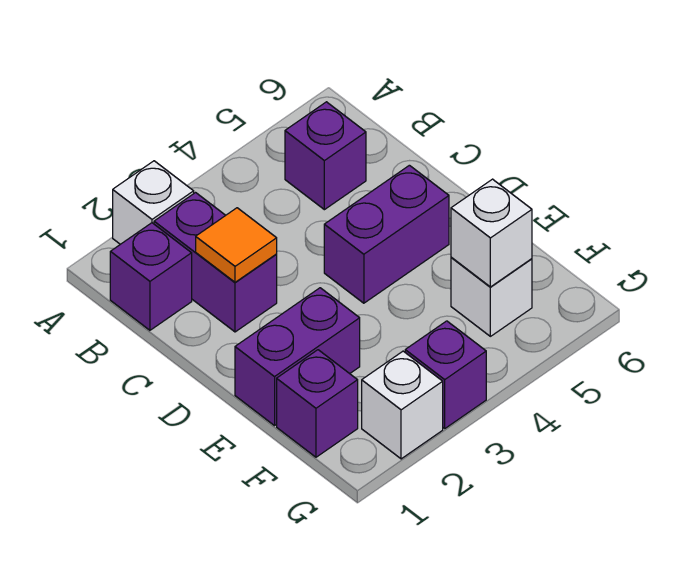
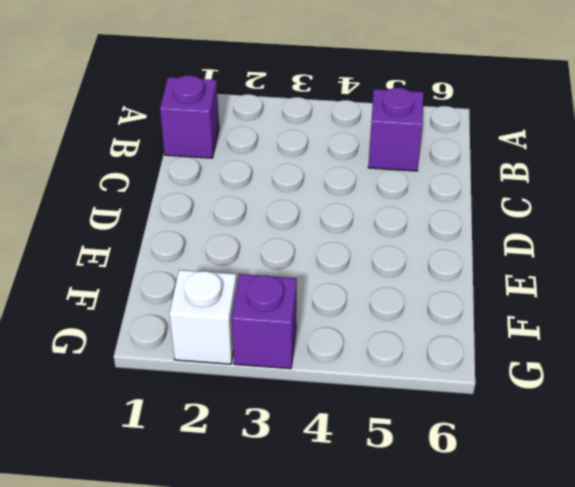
none -> white brick A2 level 1
none -> purple brick B2:C2 level 1
none -> purple brick D4:D5 level 1

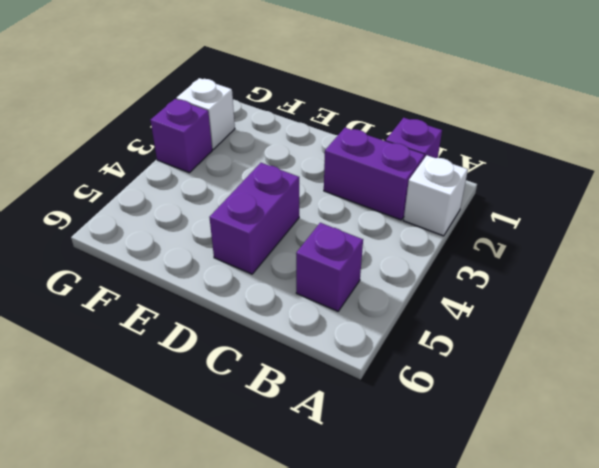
none -> purple brick E1:E2 level 1
none -> purple brick F1 level 1
none -> white brick F5 level 1

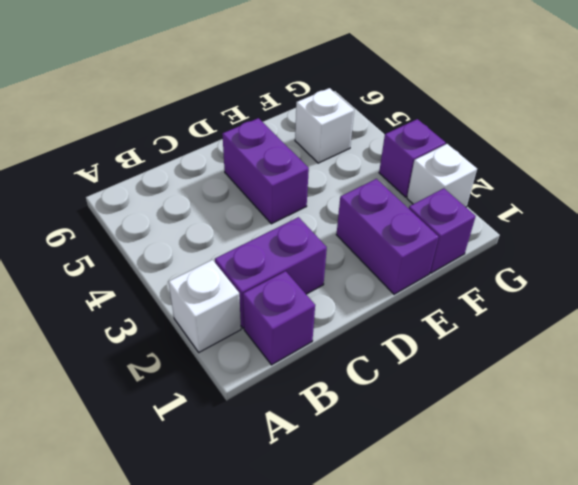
none -> purple brick B5 level 1
none -> orange tile C2 level 2
none -> white brick F5 level 2

